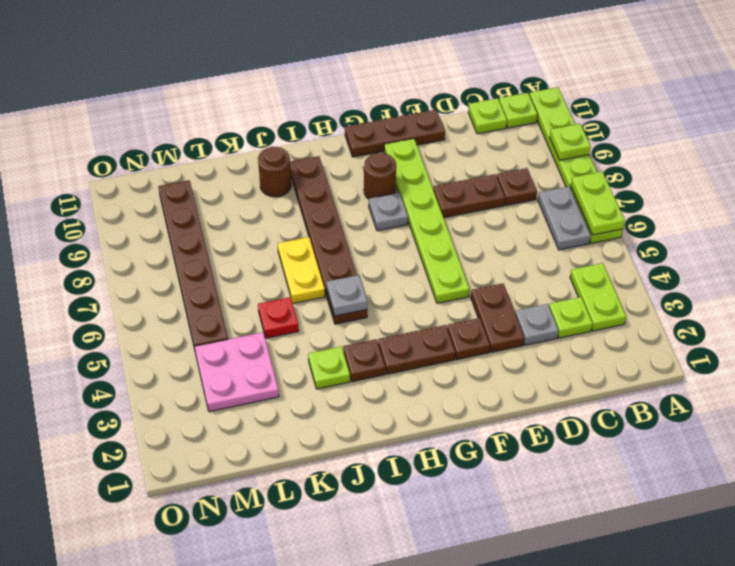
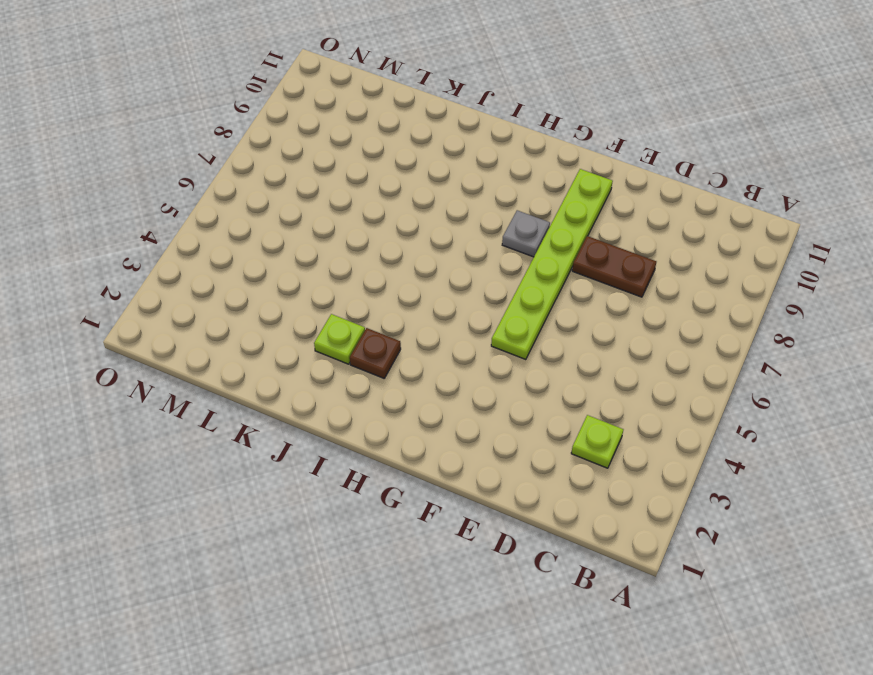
none -> lime plate A6:A11 level 1
none -> lime plate B3:B4 level 1
none -> grey plate B6:B7 level 1

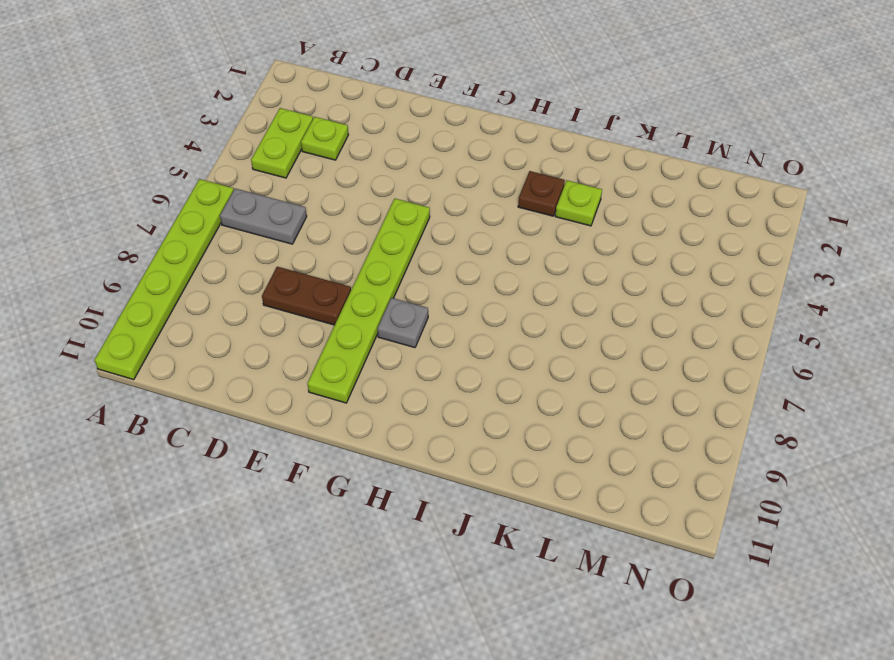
grey plate B6:C6 level 1 -> grey plate B6:B7 level 1
none -> lime plate B11 level 1
none -> brown plate C8 level 1
none -> lime plate C11 level 1

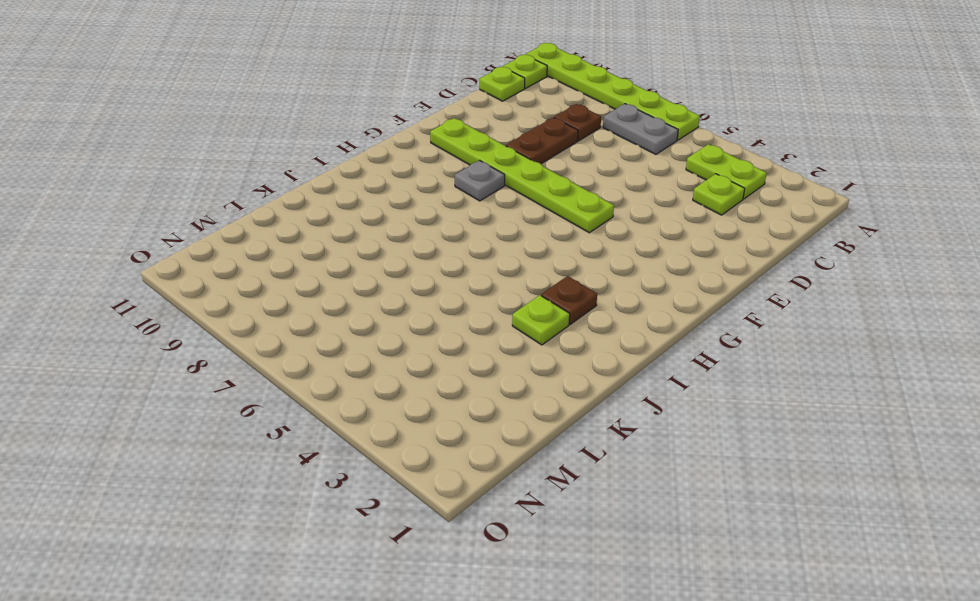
none -> grey plate D3 level 1
none -> brown plate E3:E4 level 1
none -> brown plate E11:G11 level 1

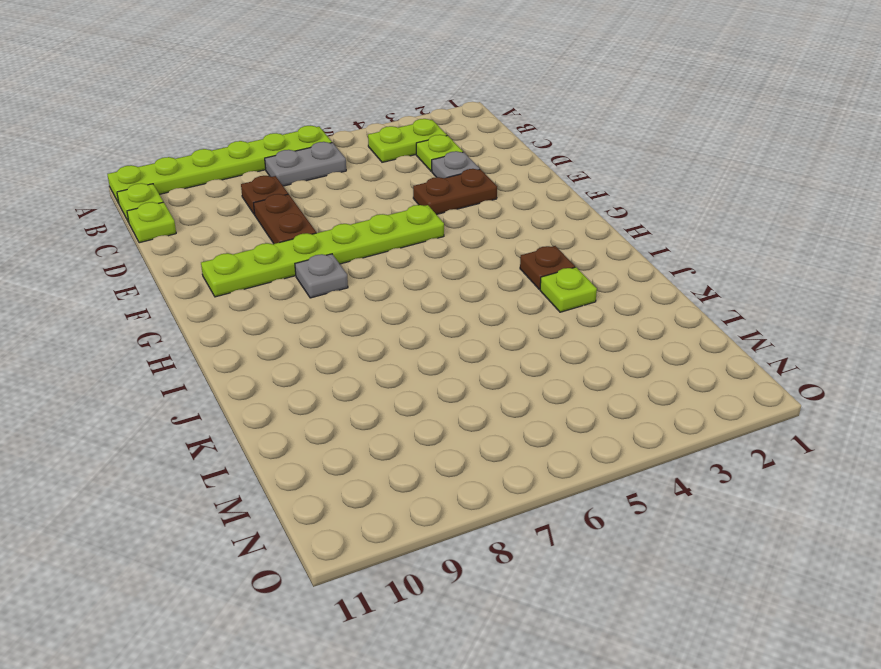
none -> brown plate E11:G11 level 1
none -> brown plate F3 level 1
none -> brown plate G3:H3 level 1

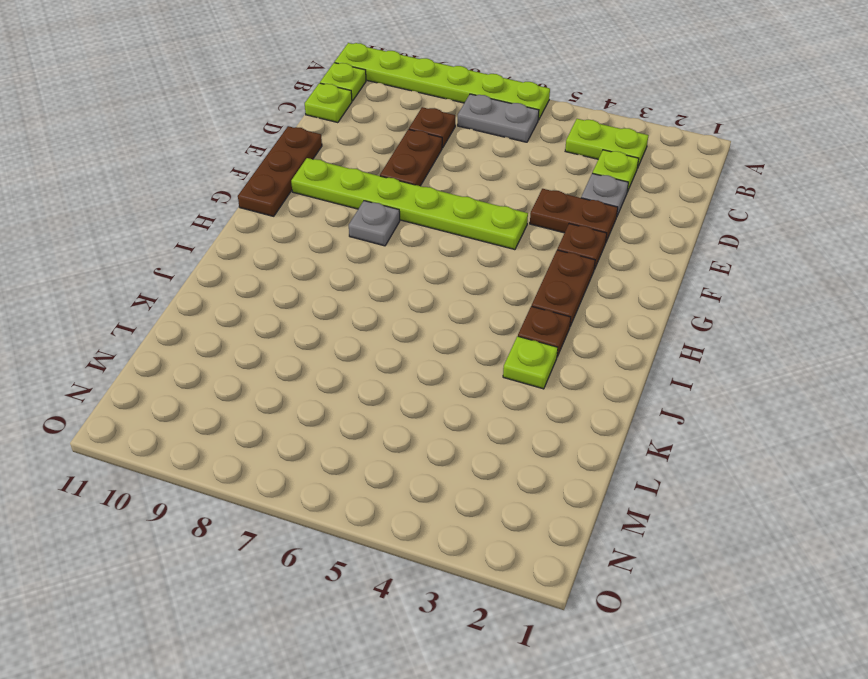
none -> brown round brick G9 level 1
none -> brown plate I5:I10 level 1
none -> yellow plate J6:J7 level 1

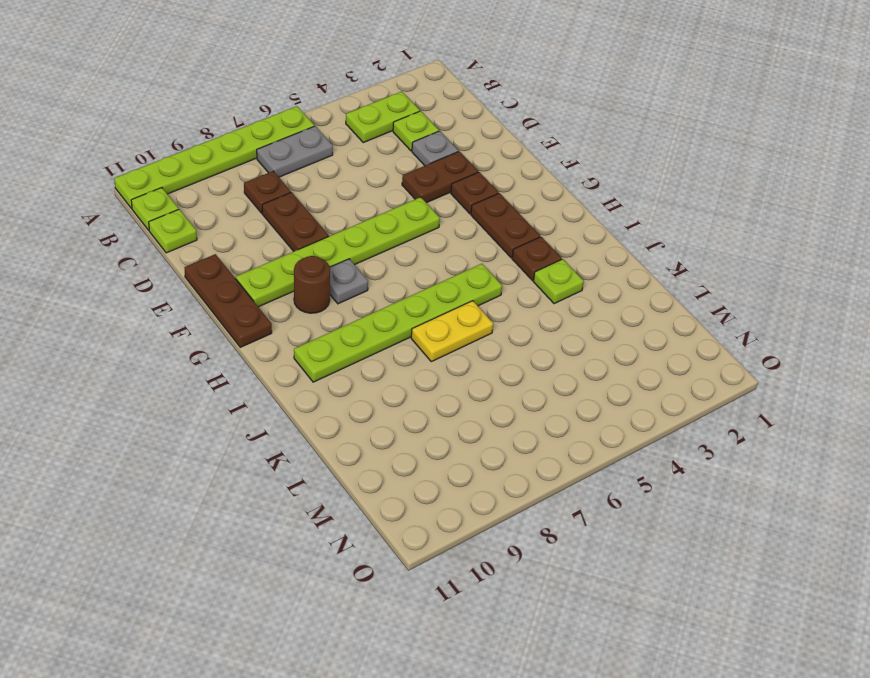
lime plate I5:I10 level 1 -> brown plate I5:I10 level 1
none -> brown round brick J10 level 1
none -> red plate K5 level 1
none -> pink plate L3:M4 level 1

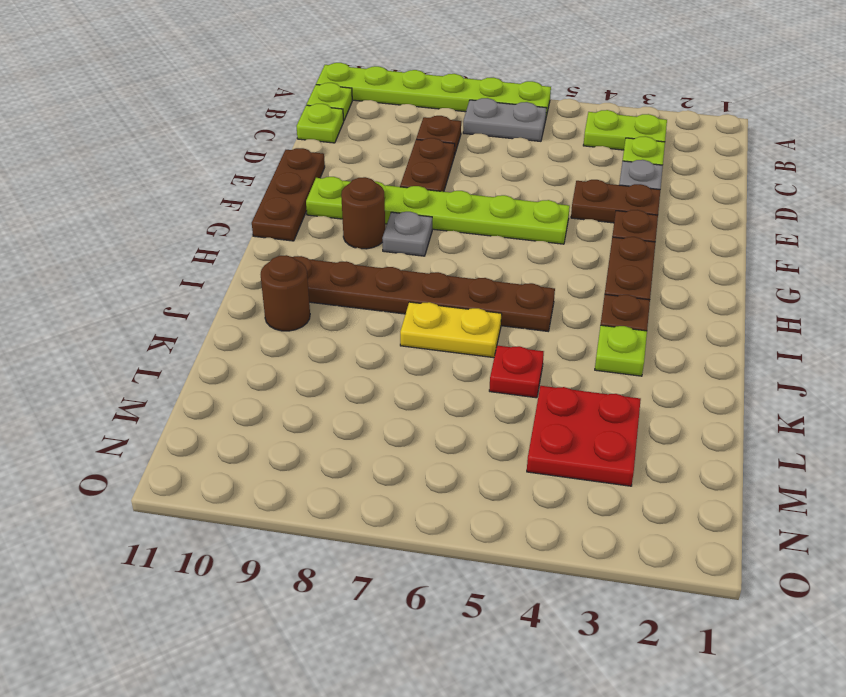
red plate L3:M4 level 1 -> pink plate L3:M4 level 1
none -> brown plate M5:M10 level 1
none -> lime plate A6:A7 level 2
none -> lime plate A9 level 2

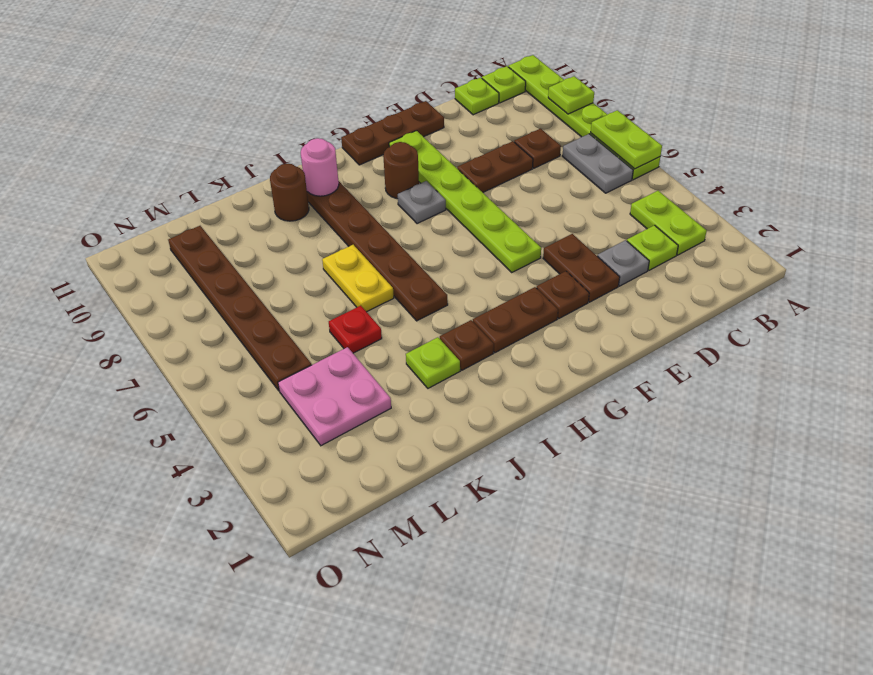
pink round brick I10 level 2 -> none
none -> grey plate I5 level 2

